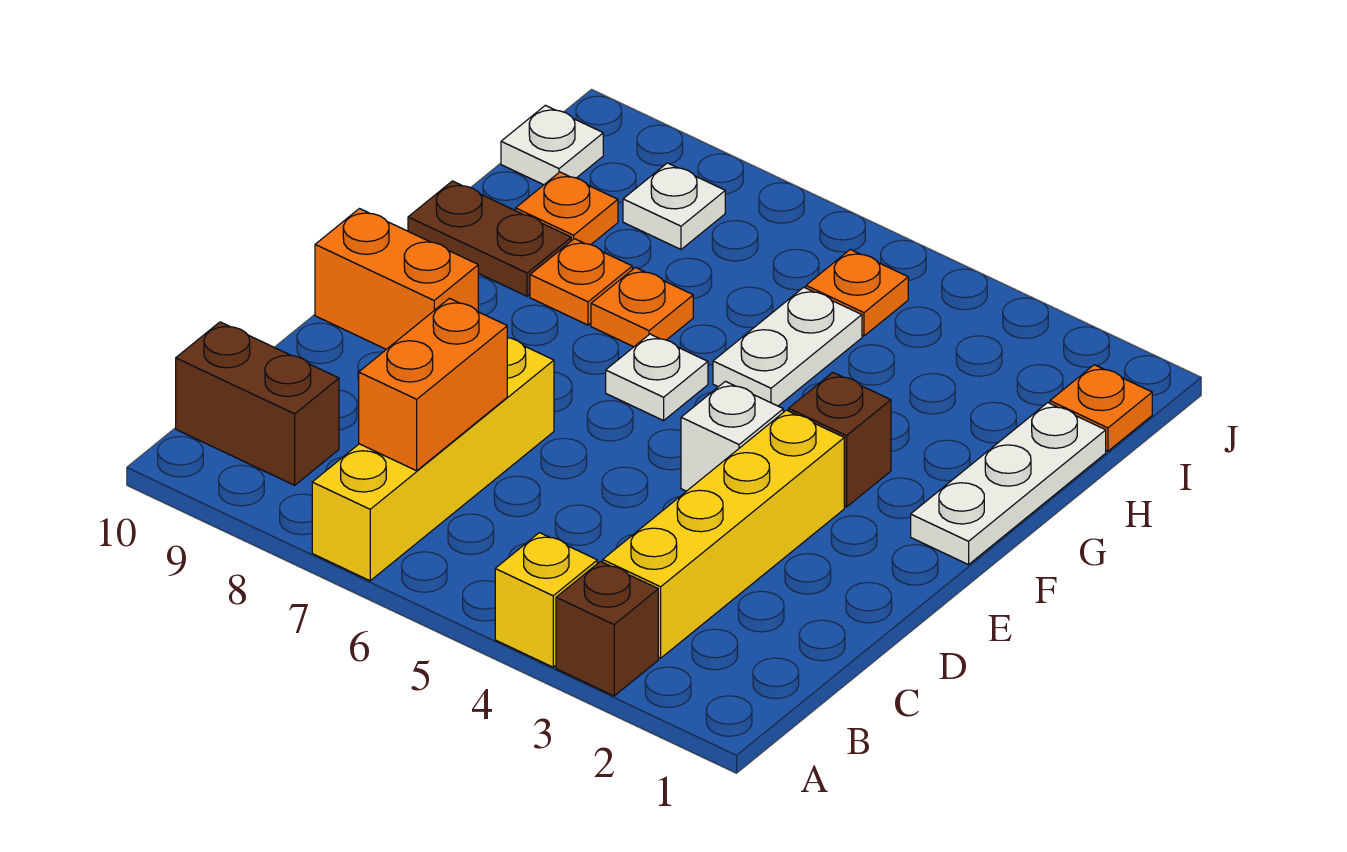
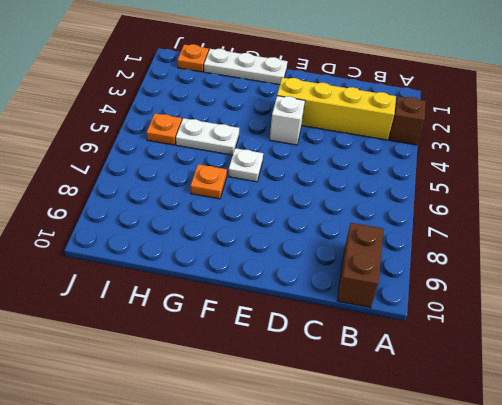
none -> yellow brick A4 level 1
none -> yellow brick A7:D7 level 1
none -> orange brick E9:E10 level 1

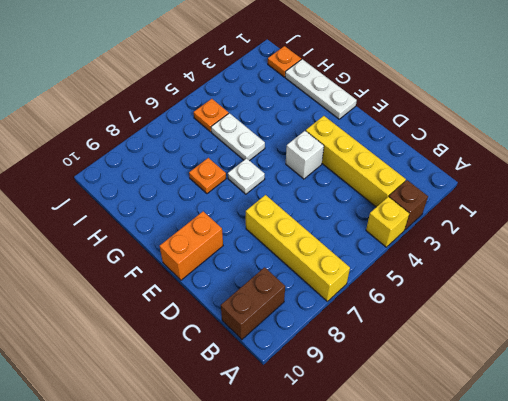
none -> brown brick F3 level 1
none -> orange plate G8 level 1
none -> brown plate G9:G10 level 1

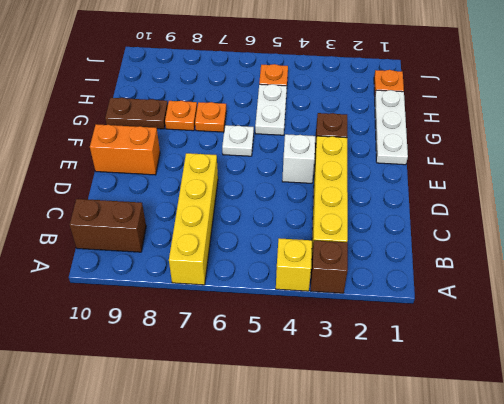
none -> orange plate H9 level 1
none -> white plate I8 level 1
none -> white plate I10 level 1

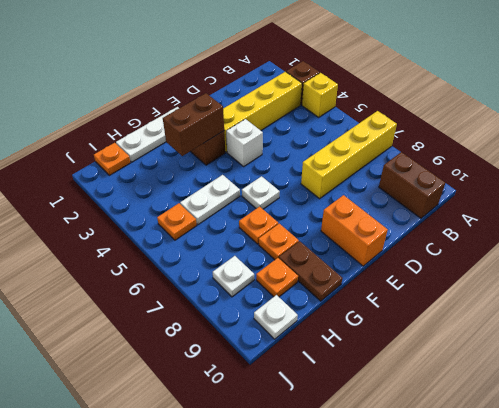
brown brick F3:G3 level 2 -> none
none -> orange brick B7:C7 level 2

